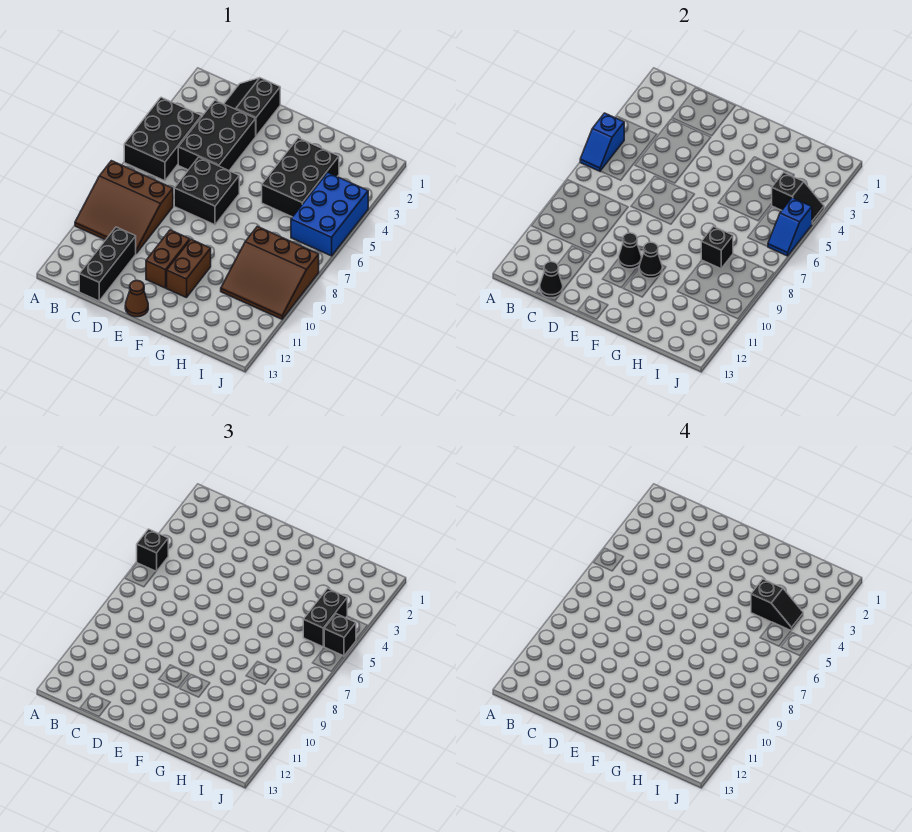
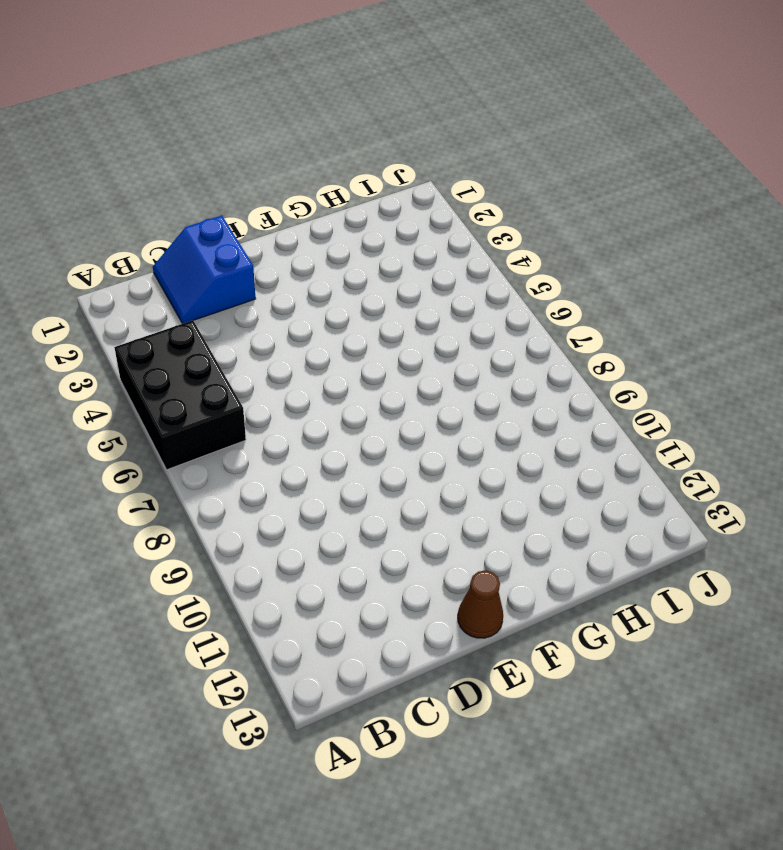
blue slope C1:D2 level 1 top D -> black slope C1:D2 level 1 top D
none -> brown slope A8:C10 level 1 top 8
none -> black brick C3:D5 level 1
none -> black brick C11:C13 level 1

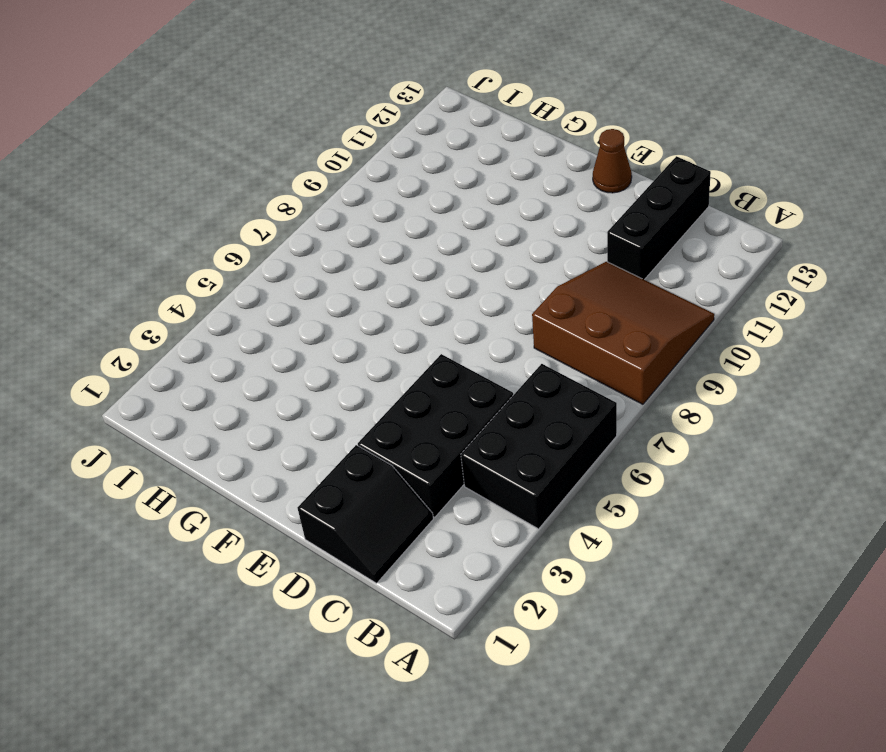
none -> black brick D6:E7 level 1
none -> brown brick E10:E11 level 1
none -> brown brick F10:F11 level 1

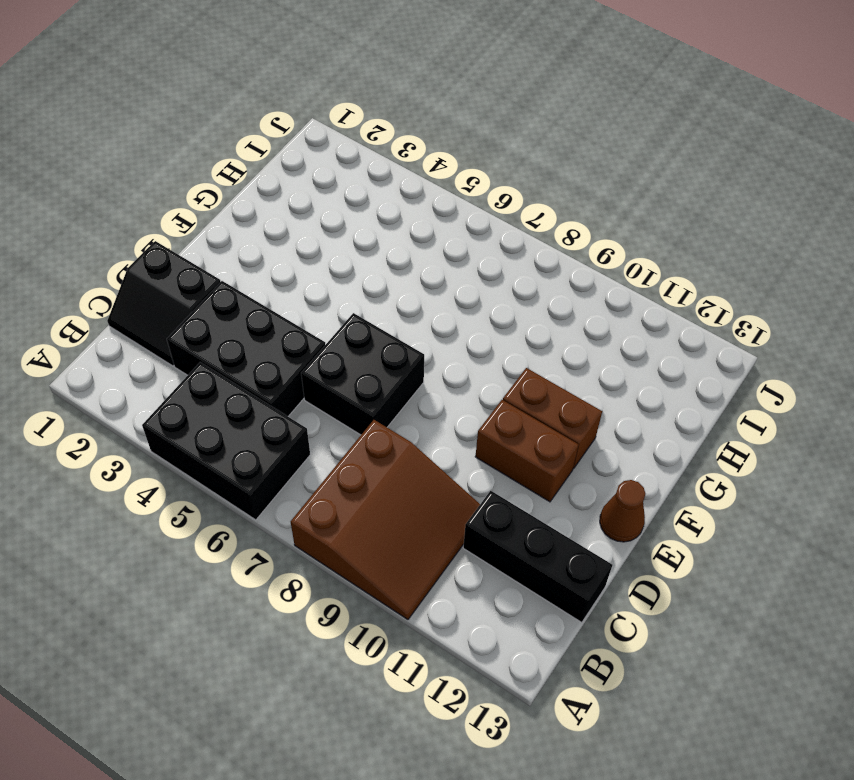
none -> black brick G3:H5 level 1
none -> brown slope H8:J10 level 1 top 8
none -> blue brick I4:J6 level 1

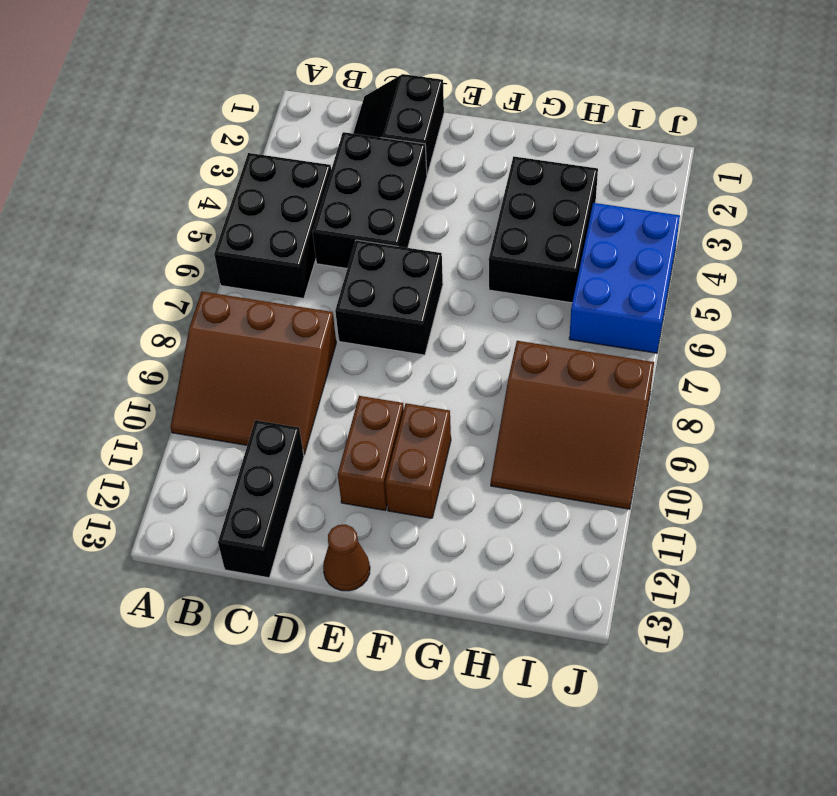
none -> blue slope A5:A6 level 2 top 5
none -> black cone C13 level 2
none -> black cone E10 level 2

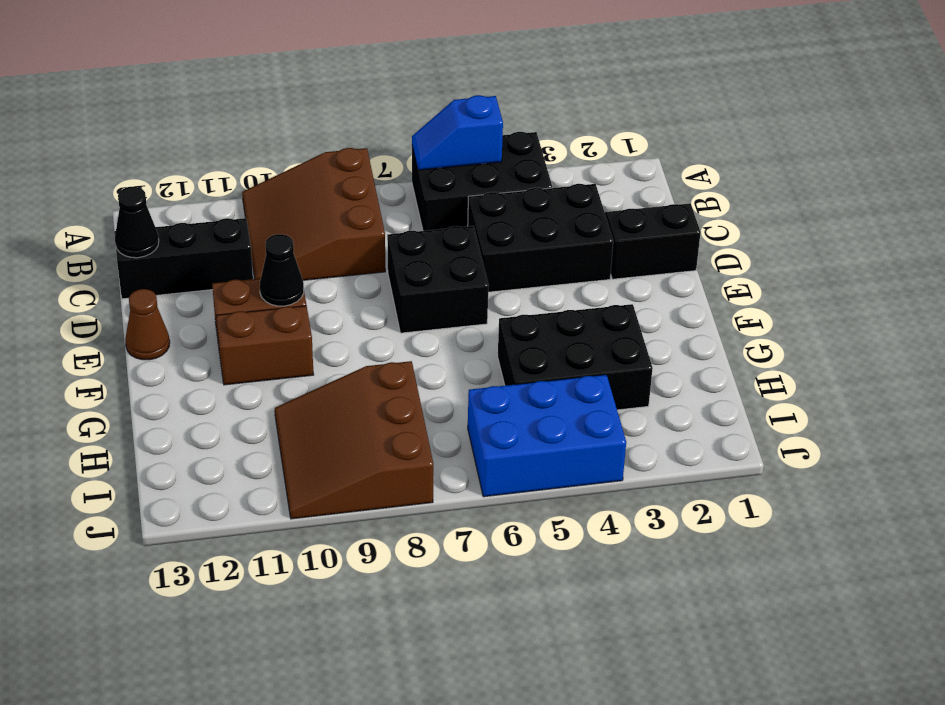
none -> black cone F10 level 2
none -> black brick H8 level 2
none -> black slope I4:J4 level 2 top I

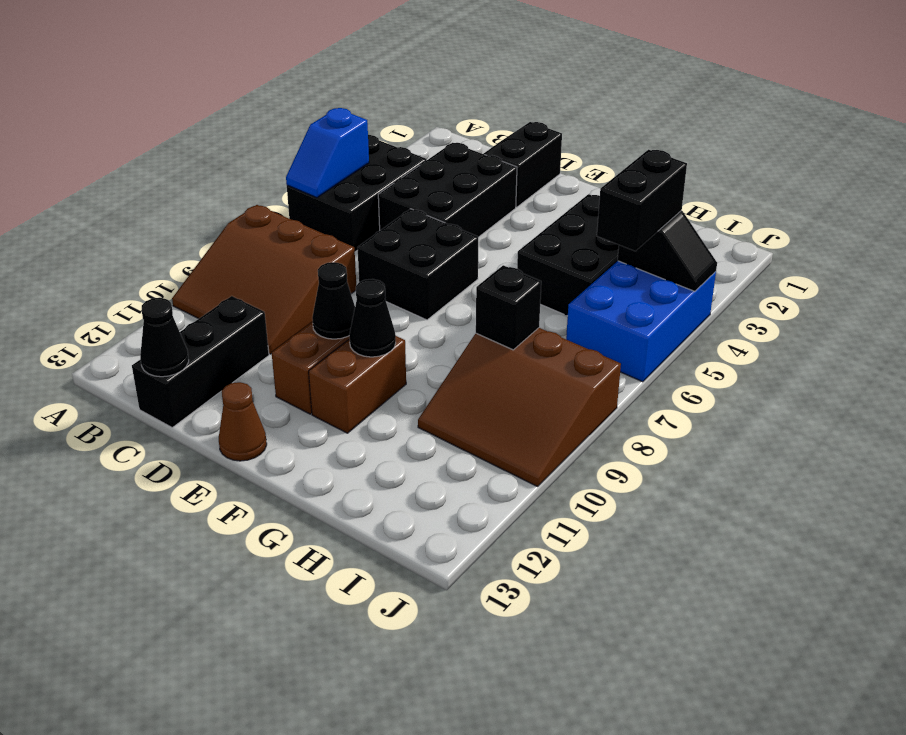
none -> blue slope J5:J6 level 2 top 5
none -> black brick A5 level 3
none -> black brick J5 level 3

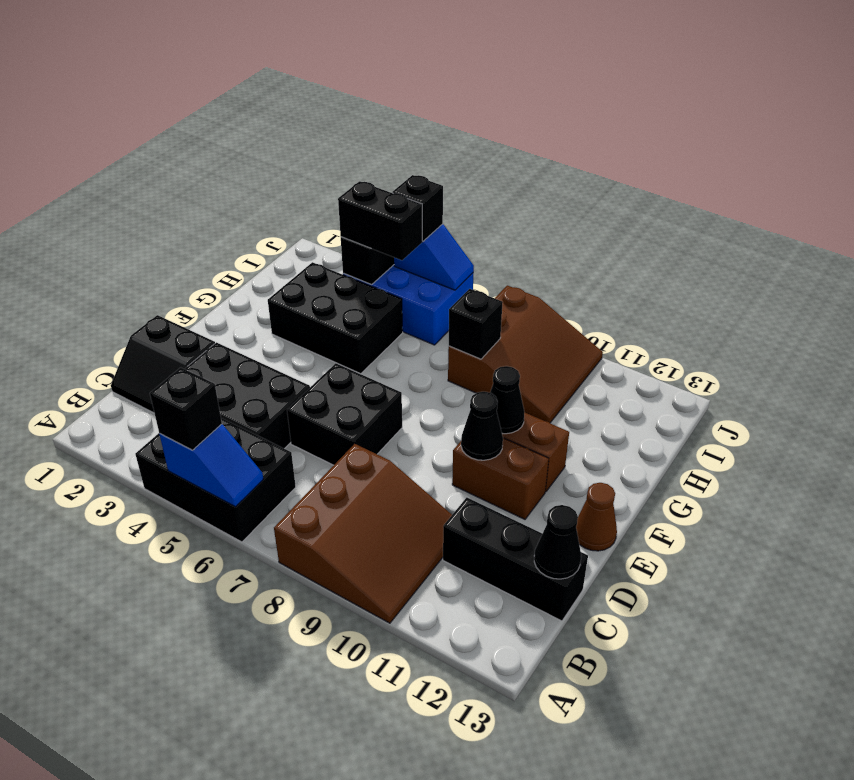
none -> black slope H4:I4 level 4 top H

